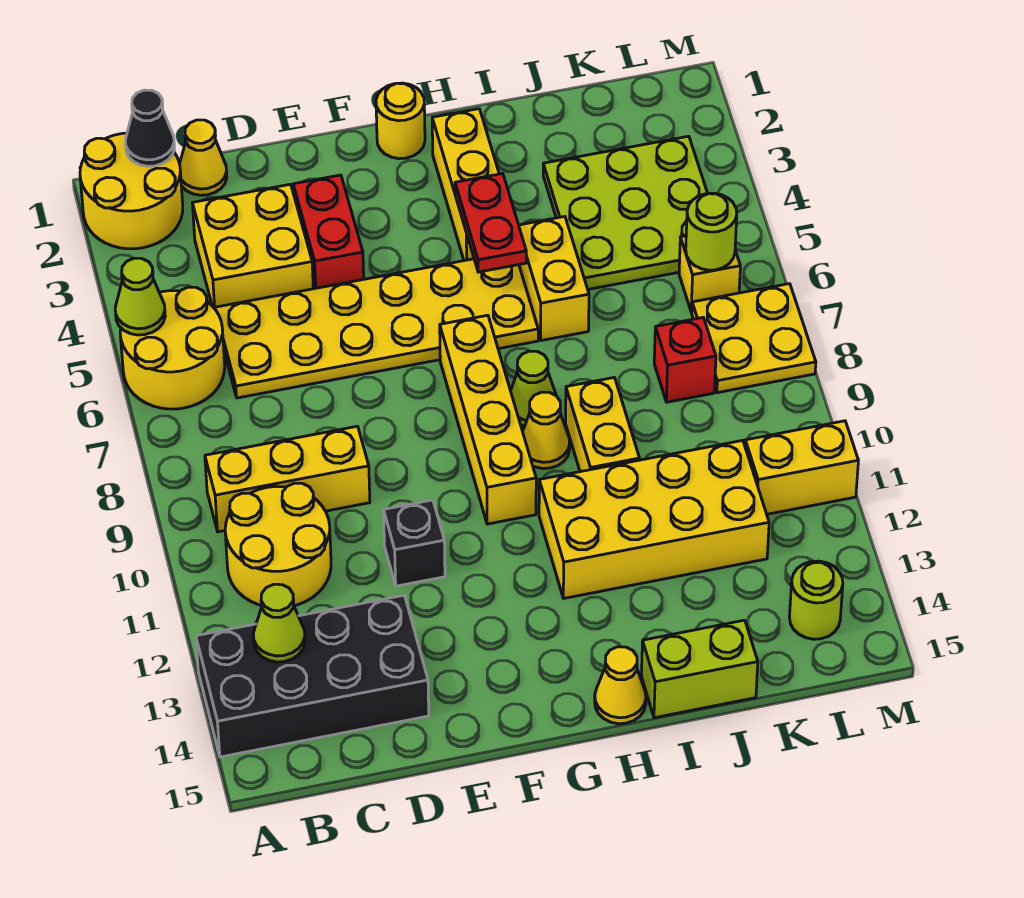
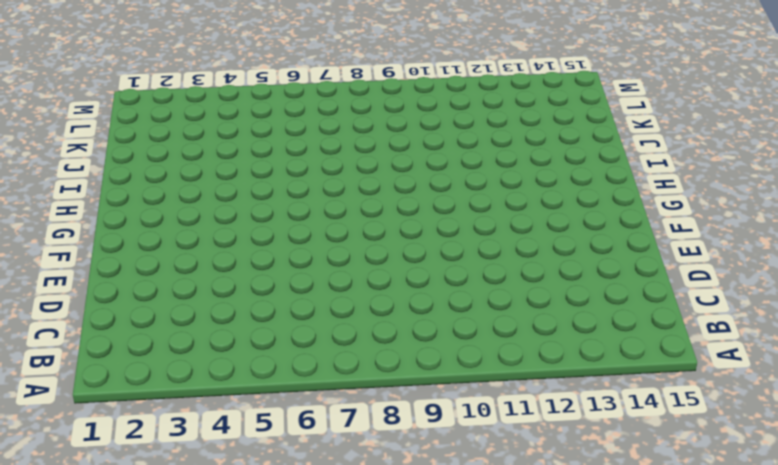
none -> yellow round brick A1:B2 level 1
none -> yellow round brick A5:B6 level 1
none -> black brick A13:D14 level 1
none -> yellow brick B9:D9 level 1

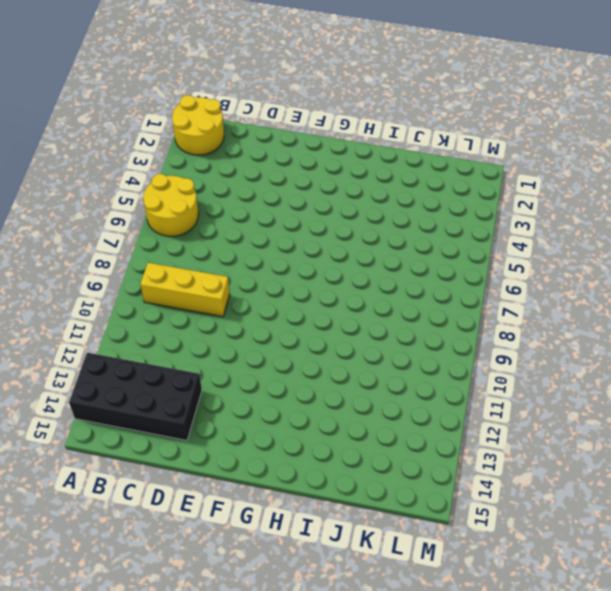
none -> yellow round brick B10:C11 level 1
none -> yellow cone C1 level 1
none -> yellow brick C3:D4 level 1
none -> yellow plate C5:H6 level 1

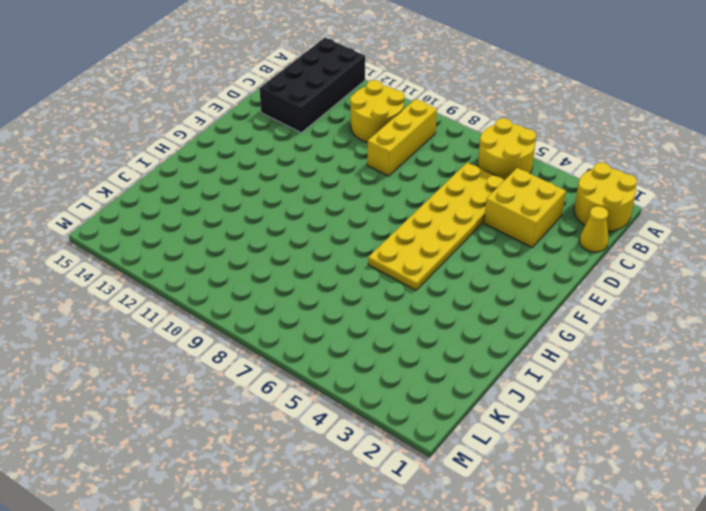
none -> red brick E3:E4 level 1
none -> black brick E11 level 1
none -> yellow round brick G1 level 1
none -> yellow brick G7:G10 level 1

